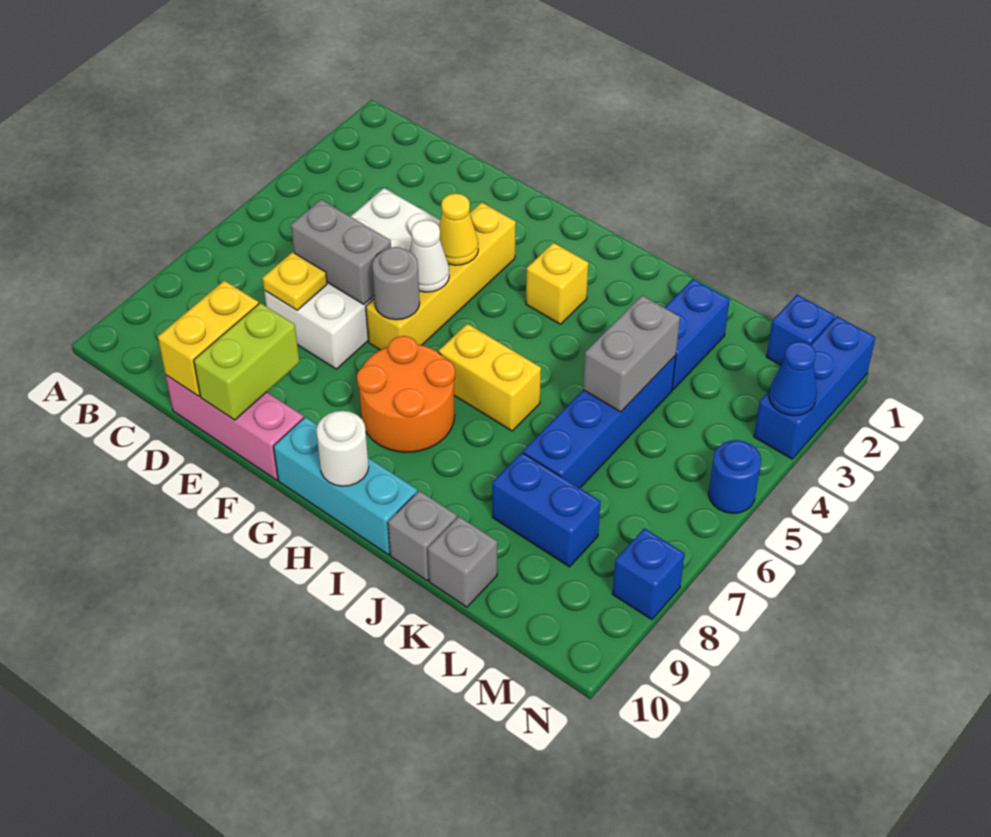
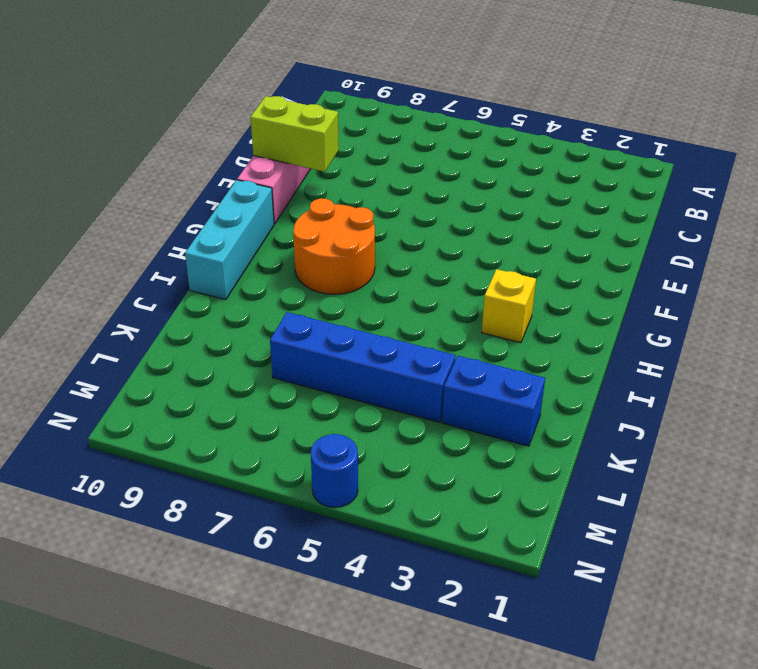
none -> white brick D4:E7 level 1
none -> yellow brick F3:F6 level 1
none -> yellow brick H6:I6 level 1

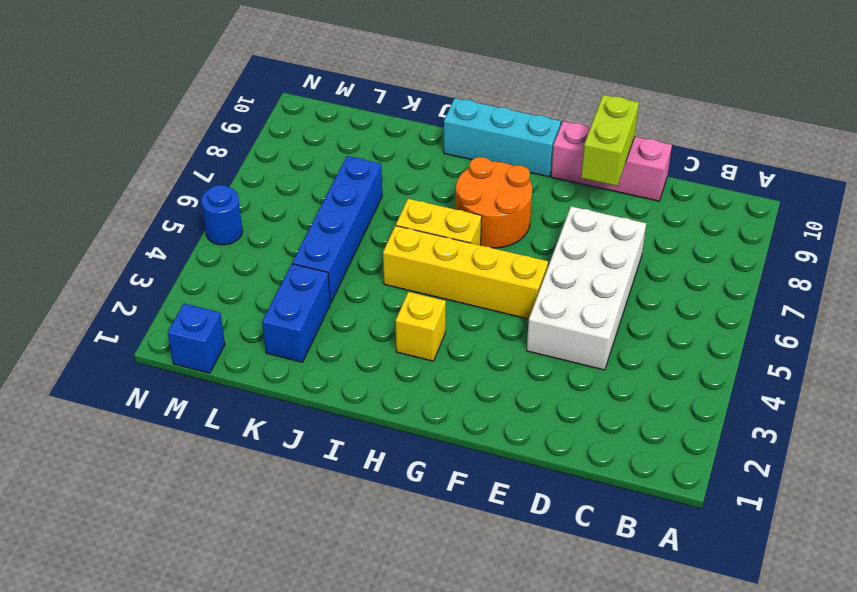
yellow brick F5:I5 level 1 -> yellow brick F3:F6 level 1
none -> grey brick J10 level 1
none -> blue brick K8:L8 level 1
none -> grey brick K10 level 1

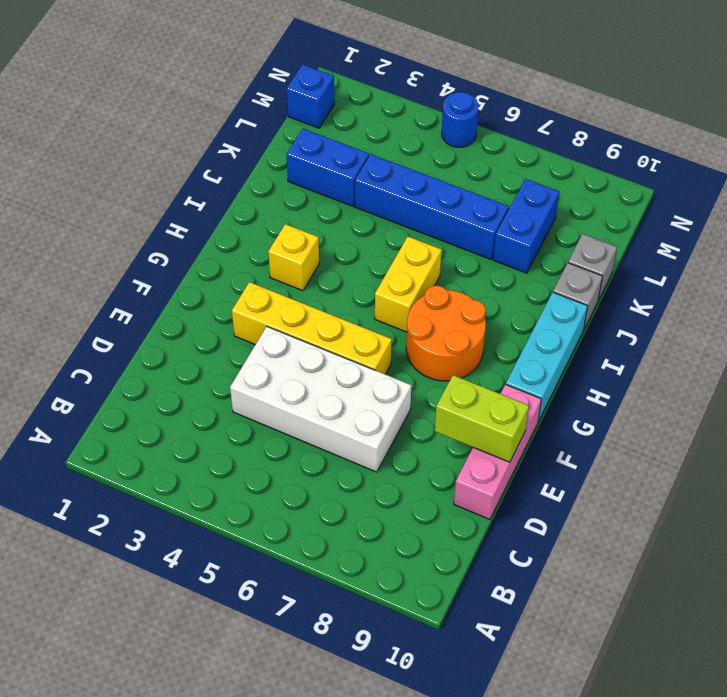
none -> blue brick N1:N3 level 1
none -> blue brick N8 level 1
none -> grey brick D6:E6 level 2

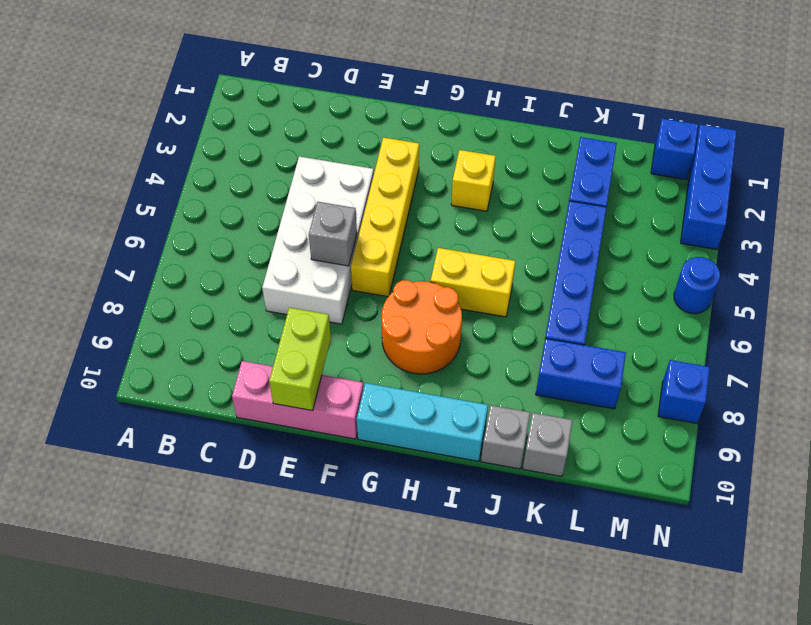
grey brick E6 level 2 -> grey brick D6:E6 level 2
none -> yellow plate D7 level 2
none -> yellow brick D9:D10 level 2
none -> yellow cone F4 level 2

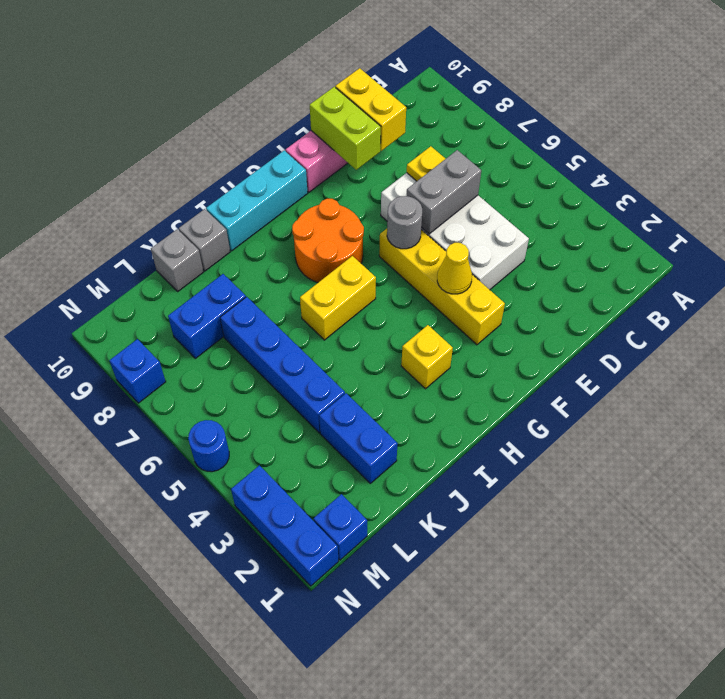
none -> white cone F5 level 2
none -> white round brick H10 level 2
none -> grey brick K4:K5 level 2

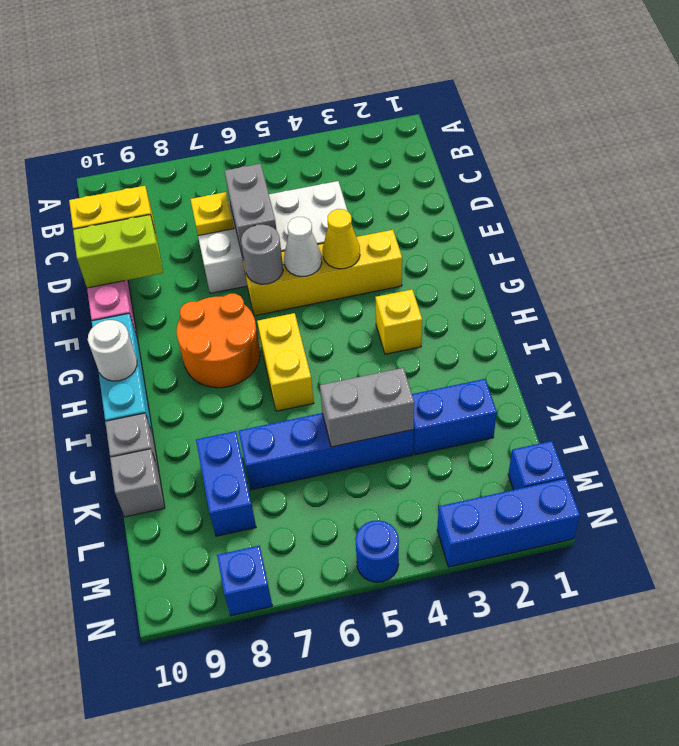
none -> blue cone N3 level 2

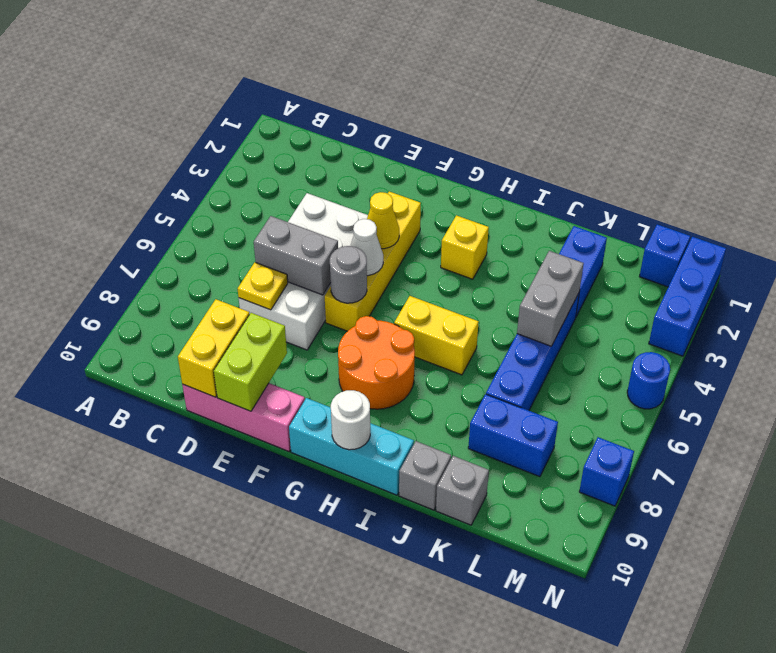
none -> blue cone N3 level 2

